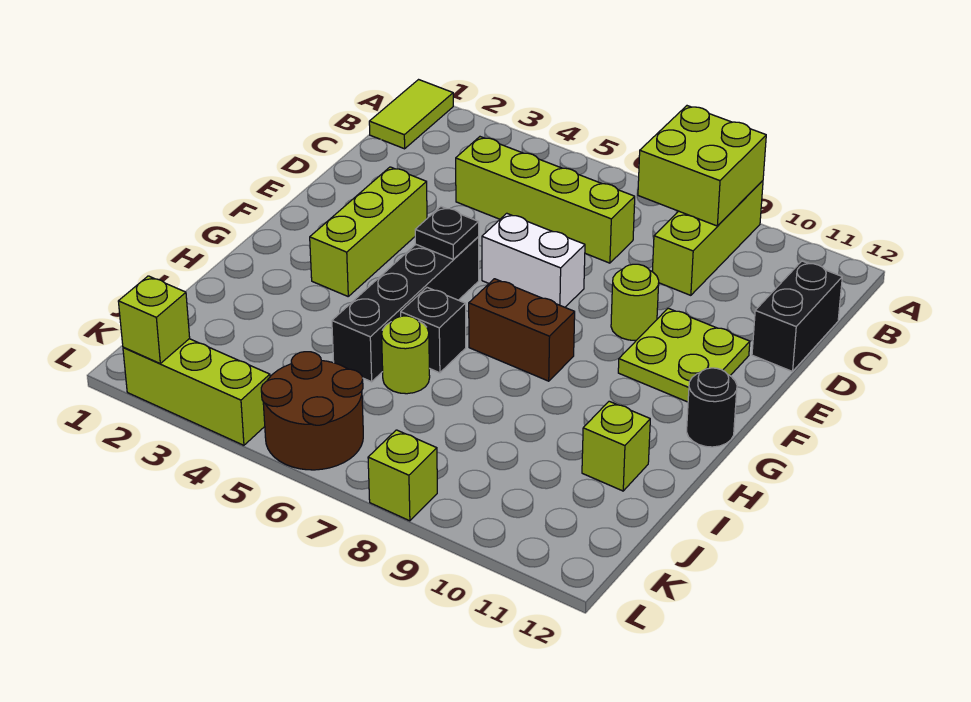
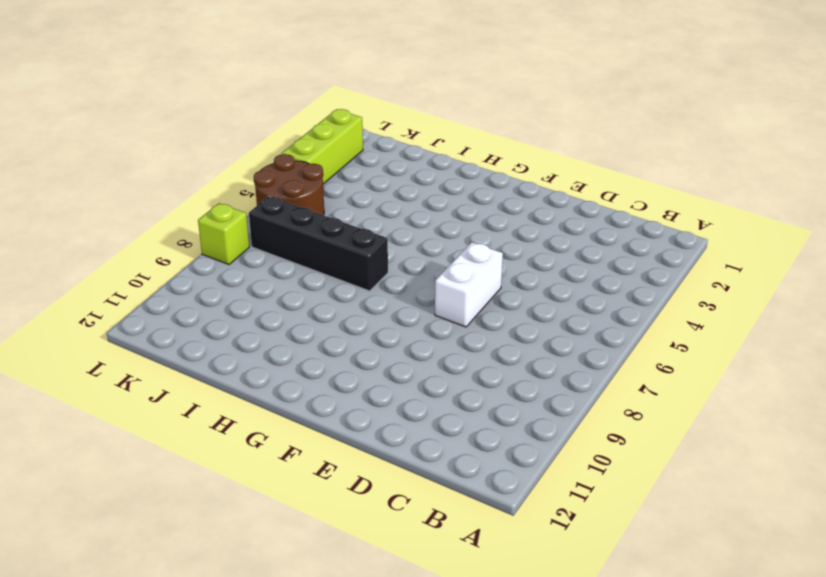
black brick H7:K7 level 1 -> black brick F5:I5 level 1
none -> lime tile A1:B1 level 1
none -> lime brick A9:C9 level 1
none -> lime brick C4:C7 level 1

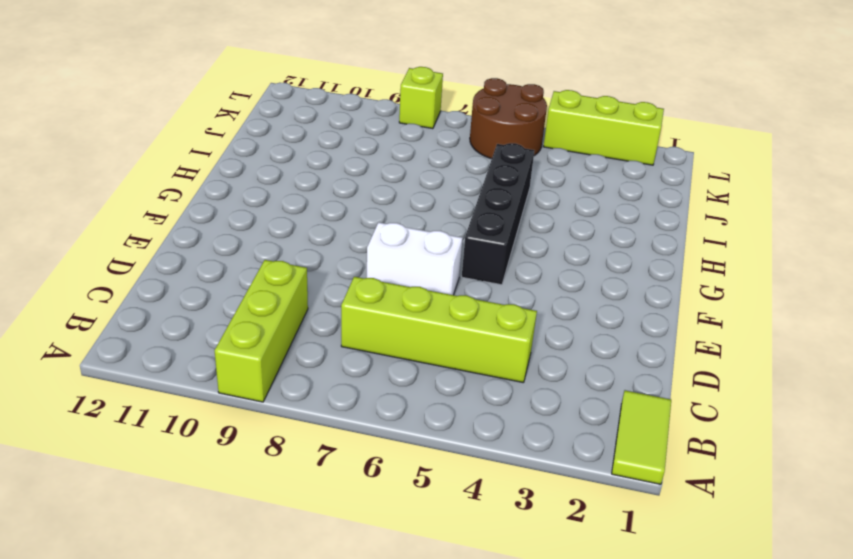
none -> black brick C12:D12 level 1
none -> lime brick E3:G3 level 1
none -> lime round brick E9 level 1

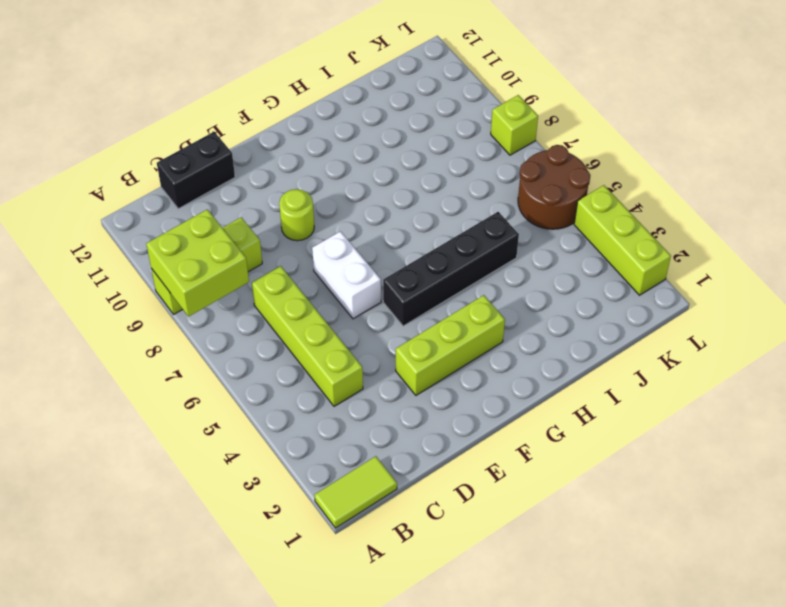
none -> lime plate E10:F11 level 1
none -> brown brick G7:G8 level 1
none -> black round brick G12 level 1

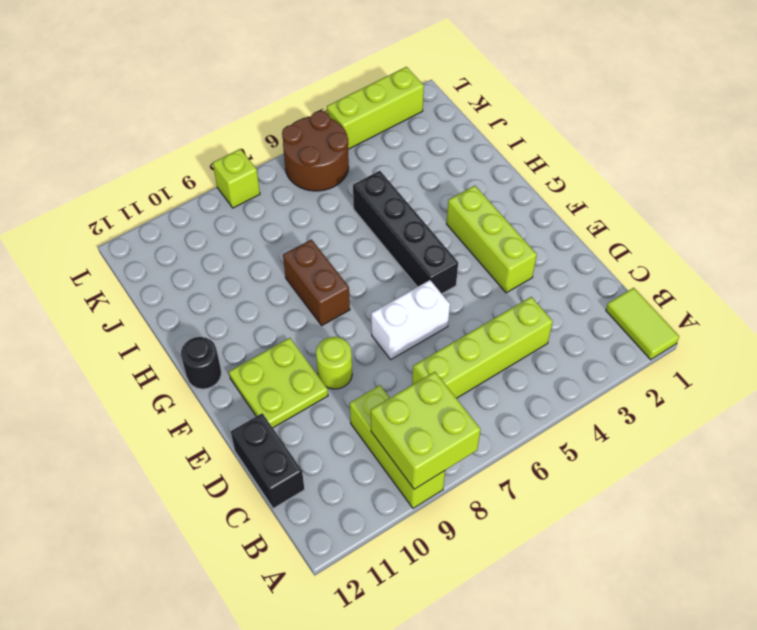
brown brick G8:H8 level 1 -> brown brick G7:G8 level 1
none -> black brick H6 level 1
none -> lime round brick I6 level 1
none -> lime brick I11 level 1

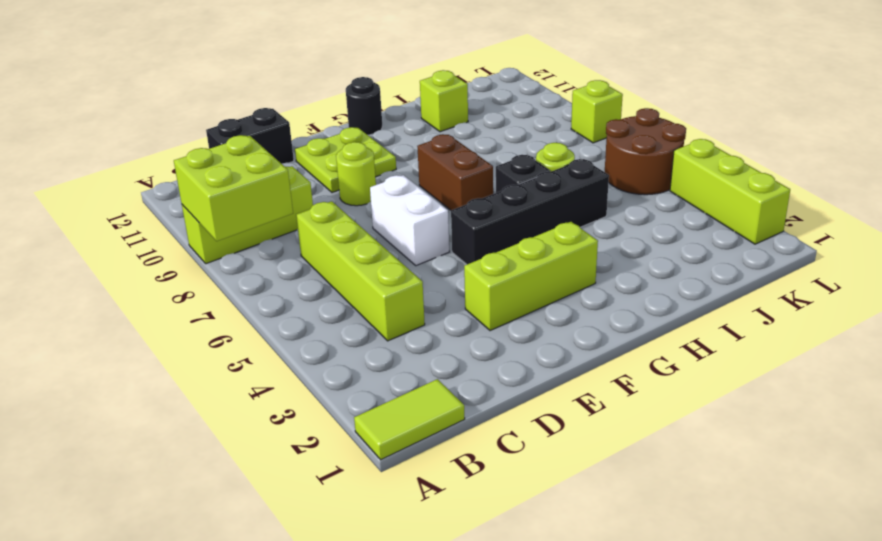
none -> black plate F5 level 2
none -> lime brick L2 level 2

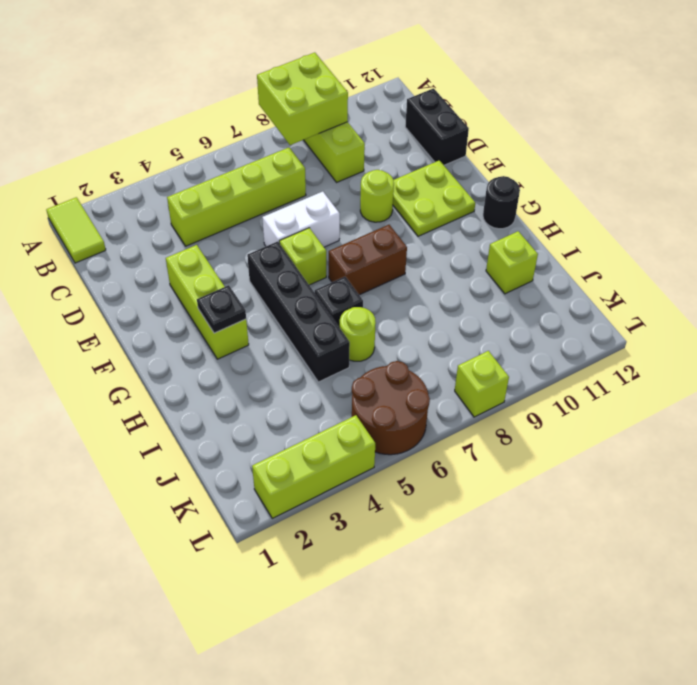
lime brick F6 level 1 -> lime brick L2 level 2
black plate G3 level 2 -> black plate F5 level 2

